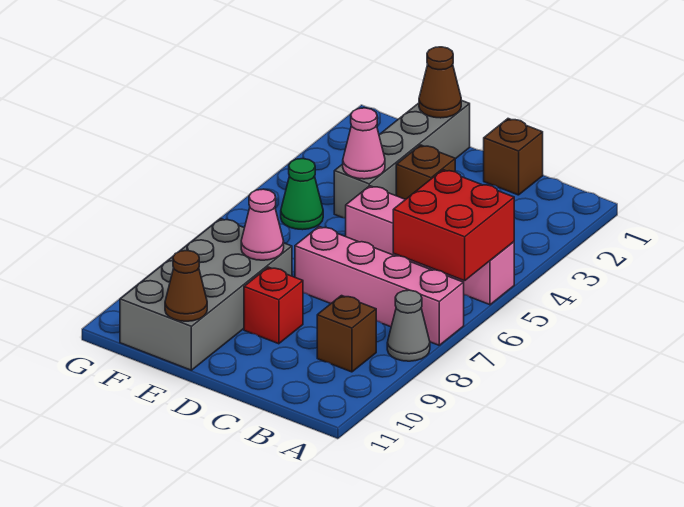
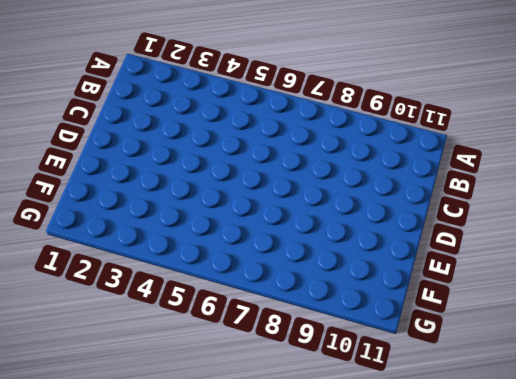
none -> pink brick A5:D5 level 1
none -> pink brick A7:D7 level 1
none -> grey cone A8 level 1

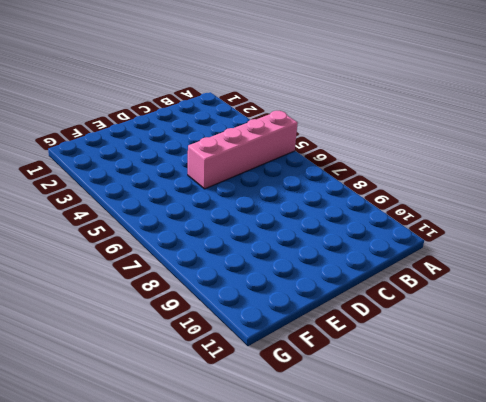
none -> pink brick A7:D7 level 1
none -> grey cone A8 level 1
none -> brown brick B9 level 1

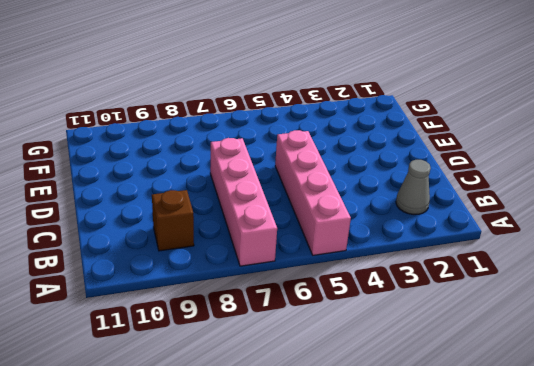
grey cone B2 level 1 -> grey cone A8 level 1
none -> brown brick C1 level 1
none -> brown brick D3 level 1
none -> red brick D9 level 1

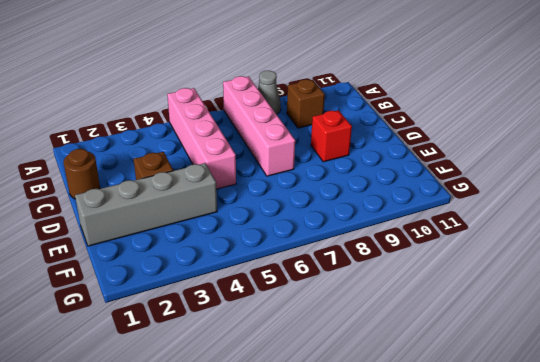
brown round brick C1 level 1 -> brown brick C1 level 1
none -> grey brick E8:F11 level 1
none -> green cone F5 level 1
none -> red brick A5:B6 level 2

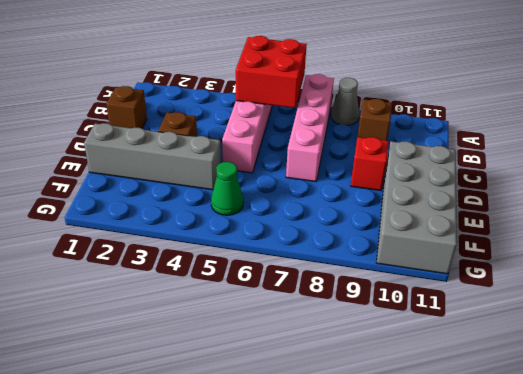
grey brick D10:G11 level 1 -> grey brick E8:F11 level 1
none -> brown cone E1 level 2
none -> pink cone E4 level 2
none -> pink cone E8 level 2

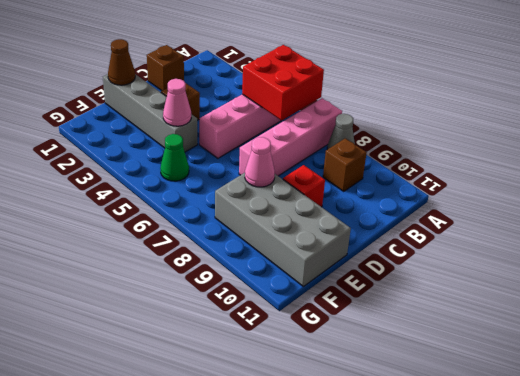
none -> brown cone E11 level 2

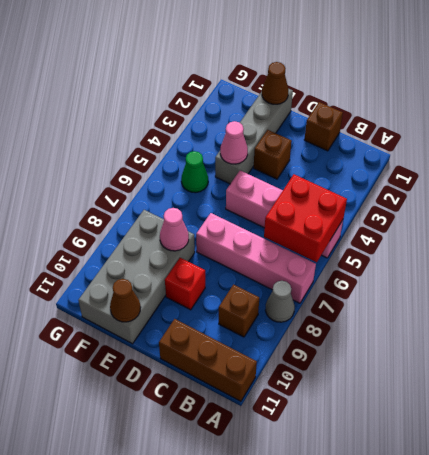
brown brick A11:C11 level 1 -> none

